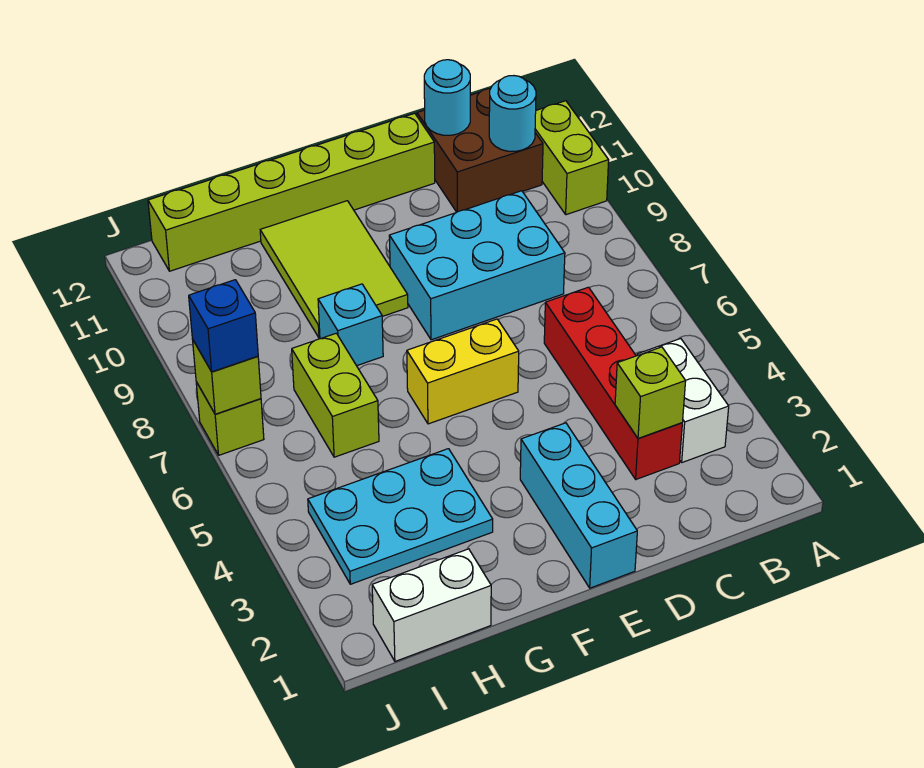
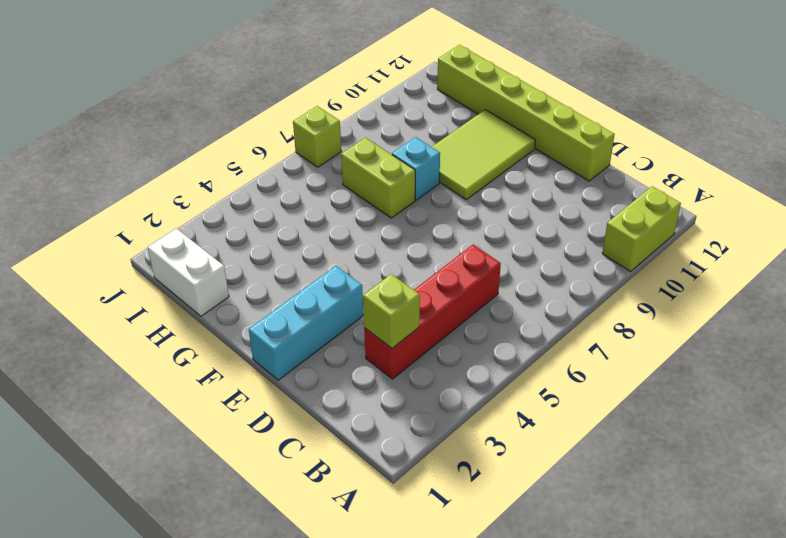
lime brick G7:H7 level 1 -> lime brick H6:H7 level 1
none -> white brick B3:B4 level 1
none -> brown brick B11:C12 level 1
none -> cyan brick C8:E9 level 1

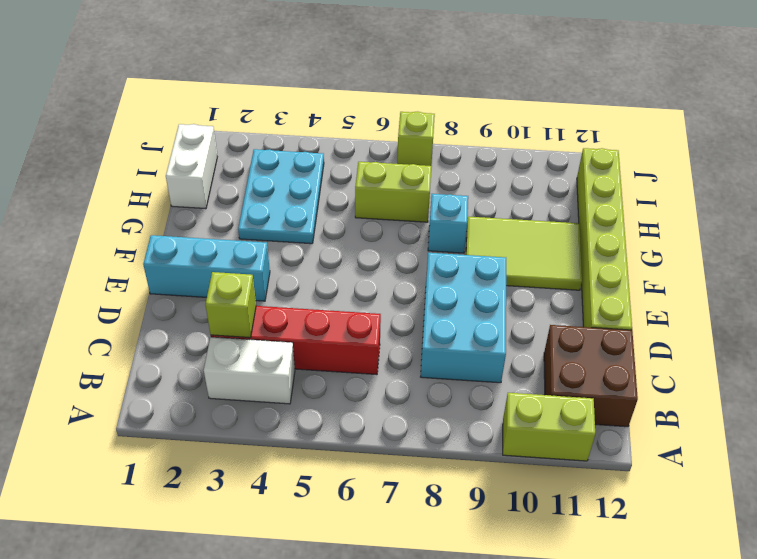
none -> yellow brick E6:F6 level 1
none -> cyan round brick B11 level 2
none -> cyan round brick C12 level 2

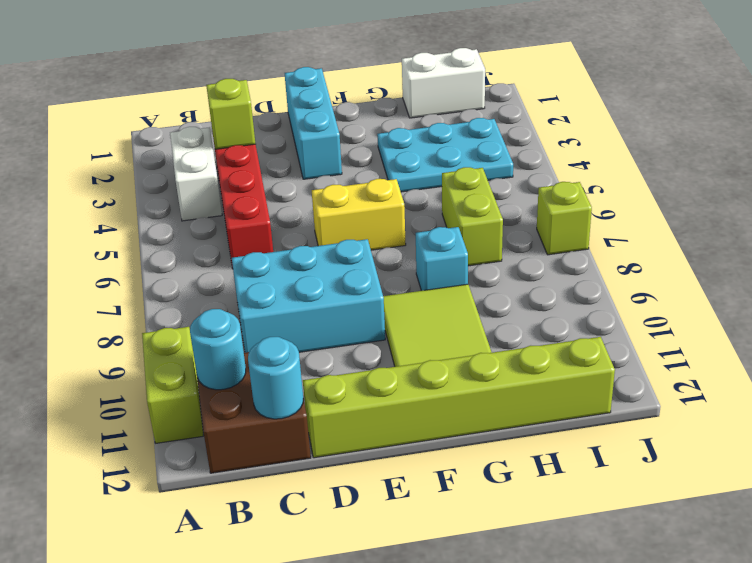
none -> lime brick J7 level 2
none -> blue brick J7 level 3

